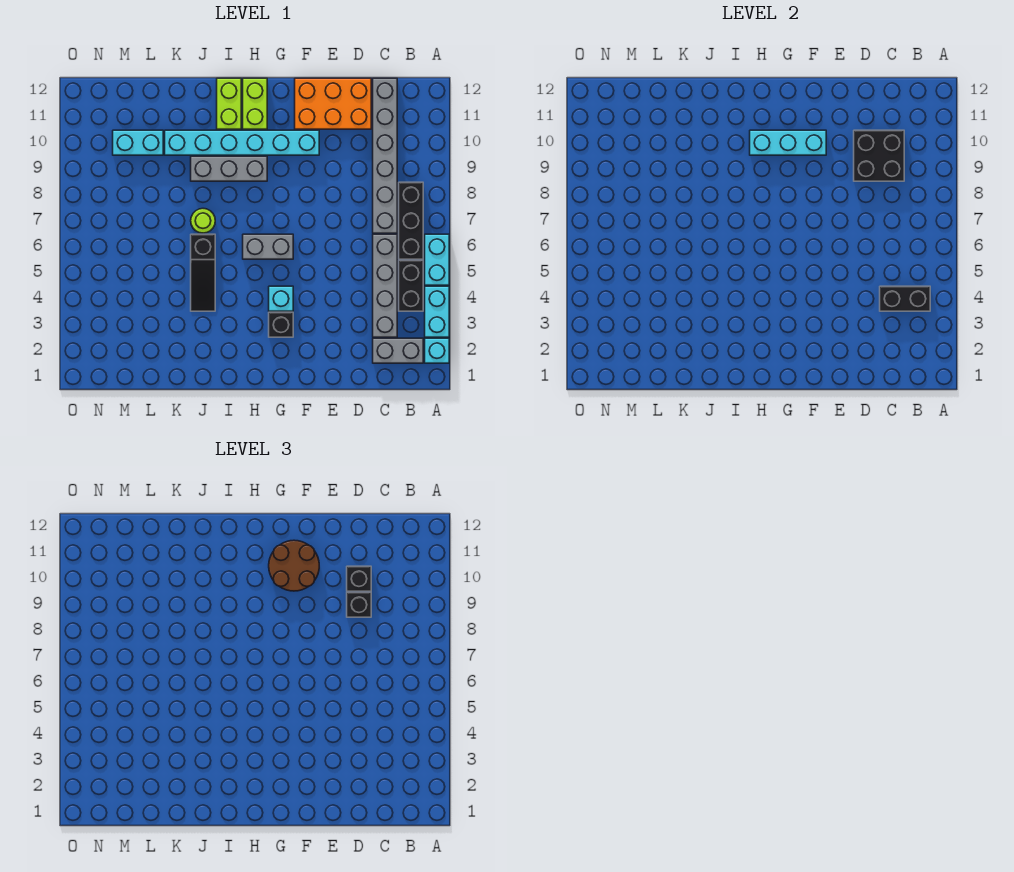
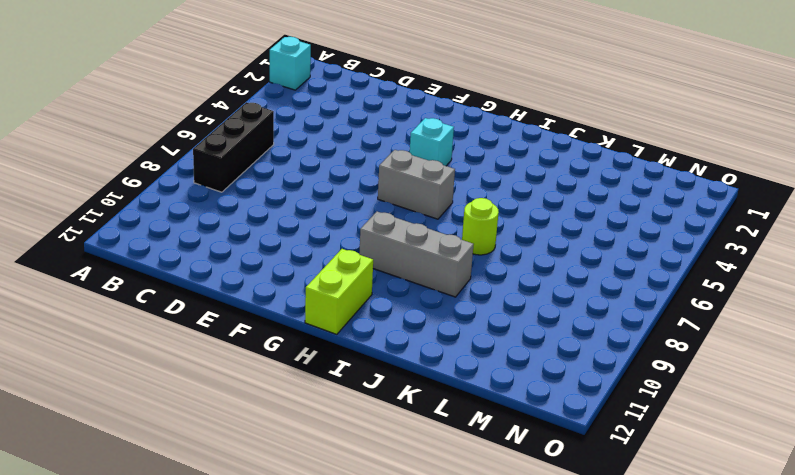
none -> cyan brick A3:A4 level 1
none -> cyan brick A5:A6 level 1
none -> grey brick B2:C2 level 1

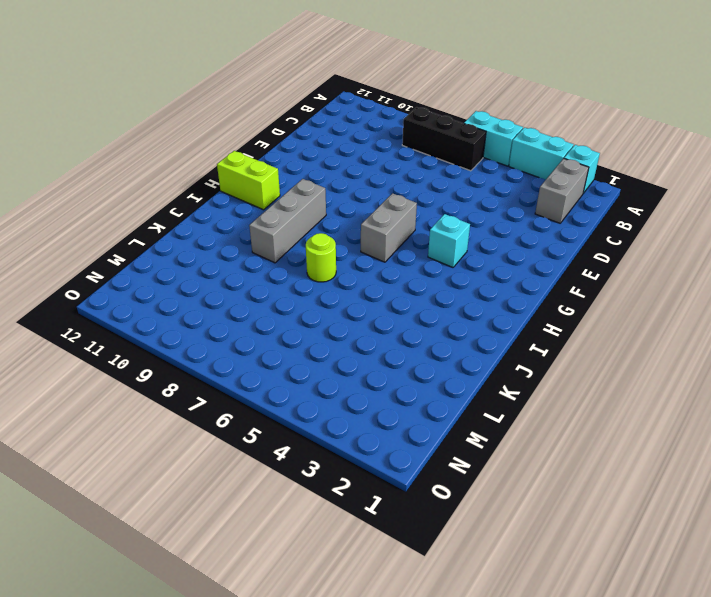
none -> black brick B4:B5 level 1
none -> grey brick C3:C6 level 1
none -> grey brick C7:C12 level 1

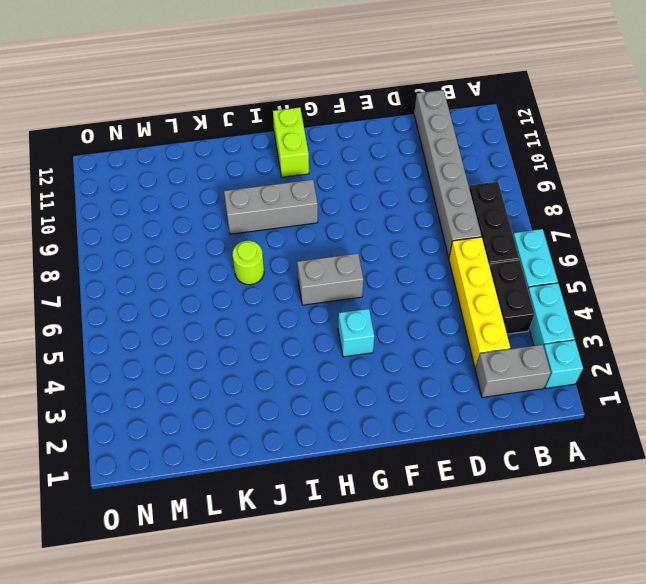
yellow brick C3:C6 level 1 -> grey brick C3:C6 level 1
none -> orange brick D11:F12 level 1
none -> cyan brick F10:K10 level 1
none -> black brick G3 level 1

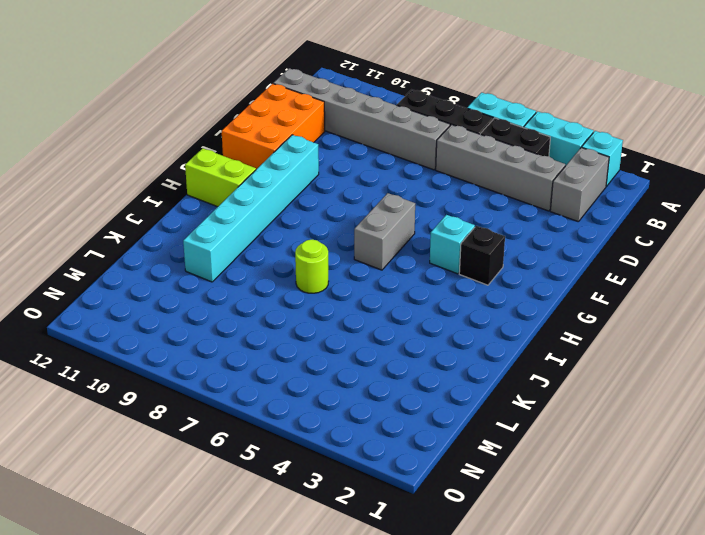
none -> grey brick H9:J9 level 1
none -> lime brick I11:I12 level 1
none -> black slope J4:J6 level 1 top 6

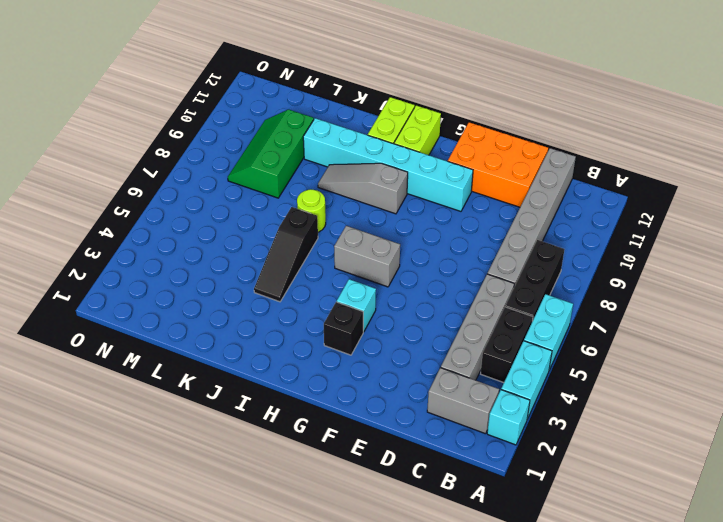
grey slope H9:J9 level 1 top H -> grey brick H9:J9 level 1
green slope L8:M10 level 1 top L -> cyan brick L10:M10 level 1
none -> black brick B4:C4 level 2
none -> black brick C9:D10 level 2
none -> cyan brick F10:H10 level 2

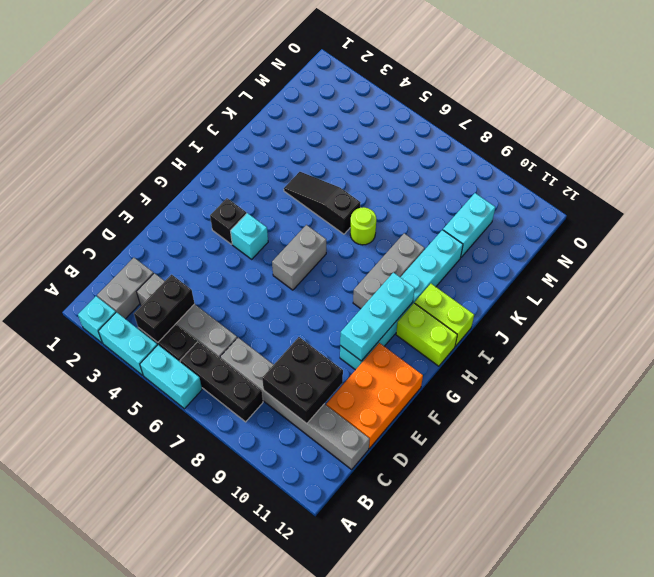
none -> black brick D9 level 3
none -> black brick D10 level 3
none -> brown round brick F10:G11 level 3

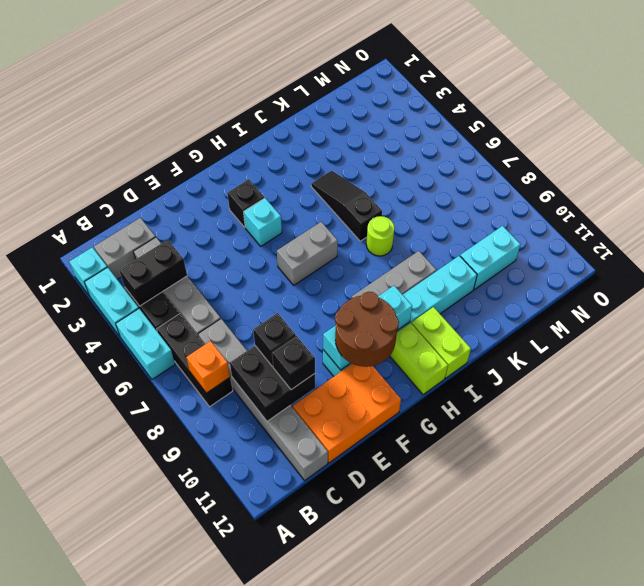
orange brick B8 level 2 -> none

